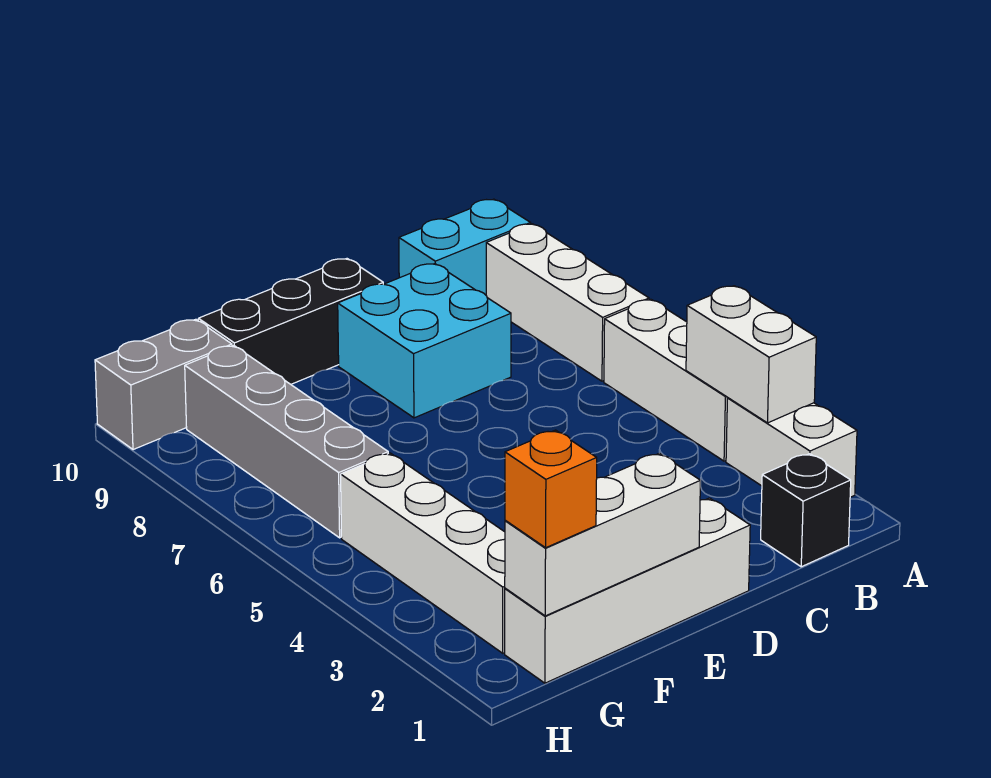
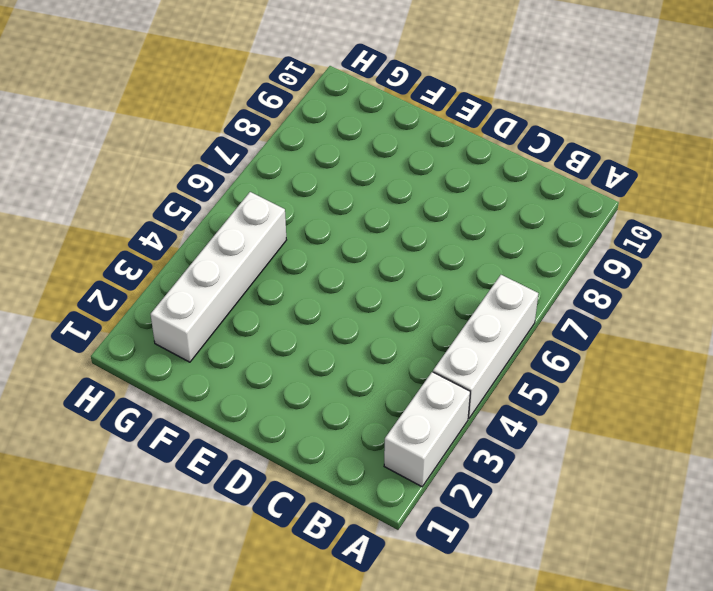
none -> white brick A7:A9 level 1
none -> cyan brick A10:B10 level 1
none -> black brick B1 level 1

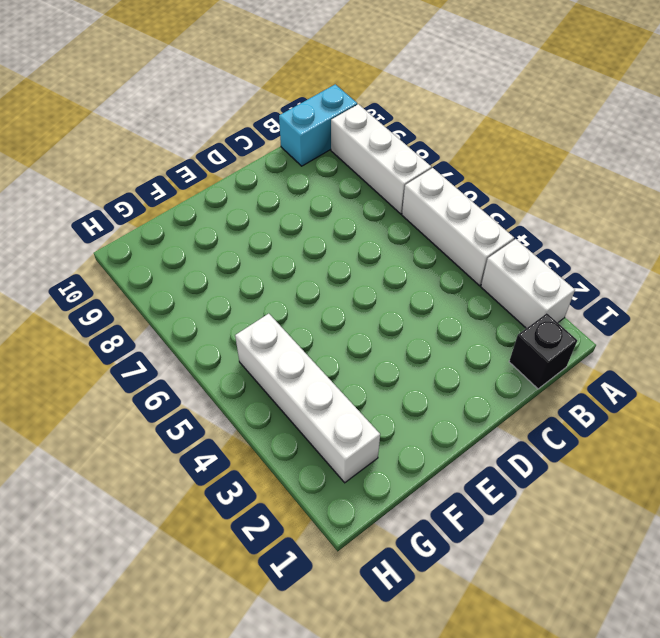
none -> cyan brick C8:D9 level 1
none -> white brick D1:G1 level 1
none -> black brick D10:F10 level 1

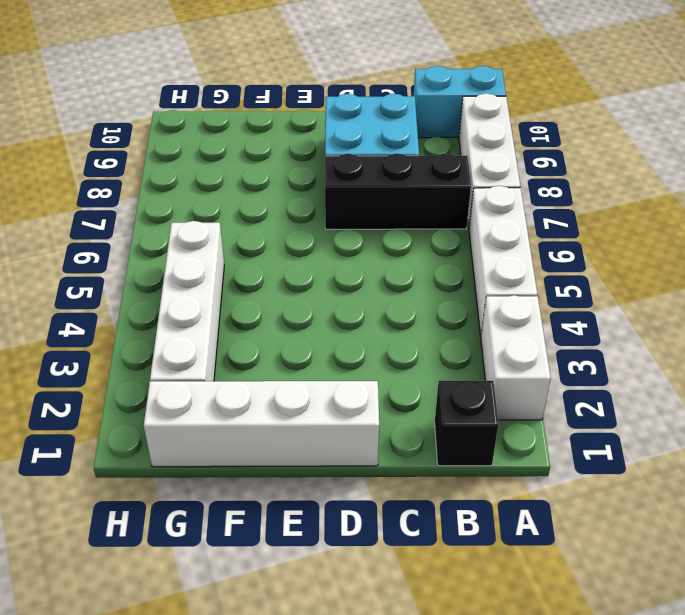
black brick B7:D7 level 1 -> black brick D10:F10 level 1
none -> grey brick G6:G9 level 1
none -> grey brick G10:H10 level 1
none -> white brick A3:A4 level 2

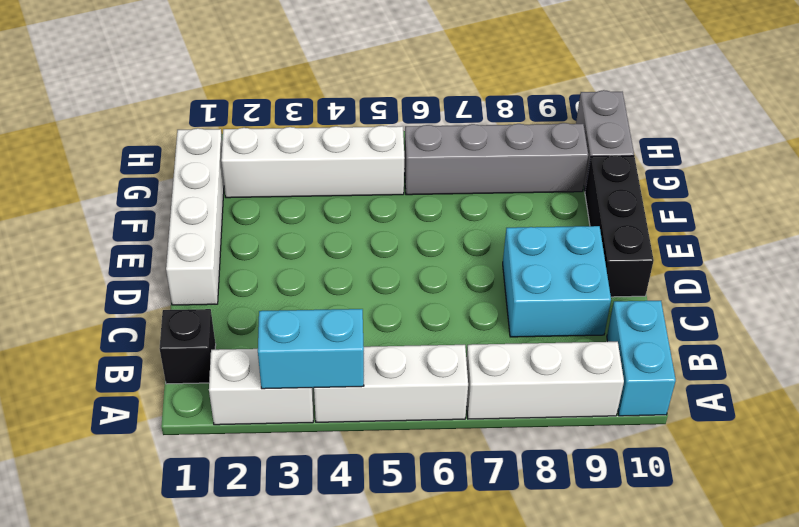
cyan brick A3:A4 level 2 -> white brick A3:A4 level 2
none -> white brick E1:G1 level 2
none -> orange brick G1 level 3

